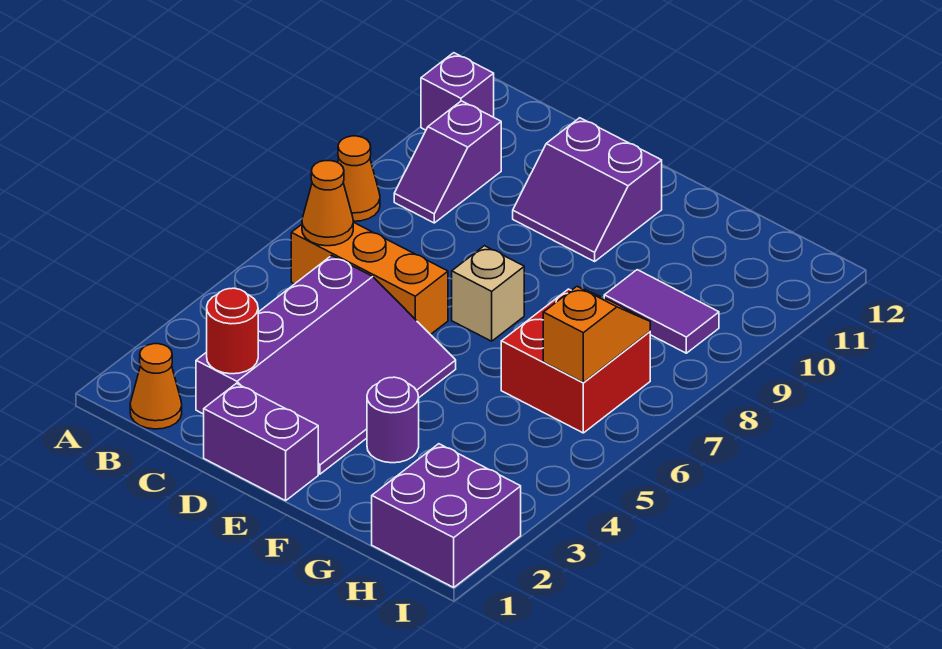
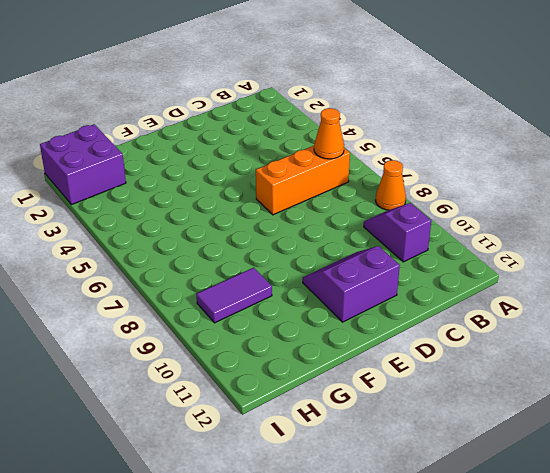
none -> purple brick A11 level 1
none -> orange cone B1 level 1
none -> purple slope C2:E5 level 1 top C

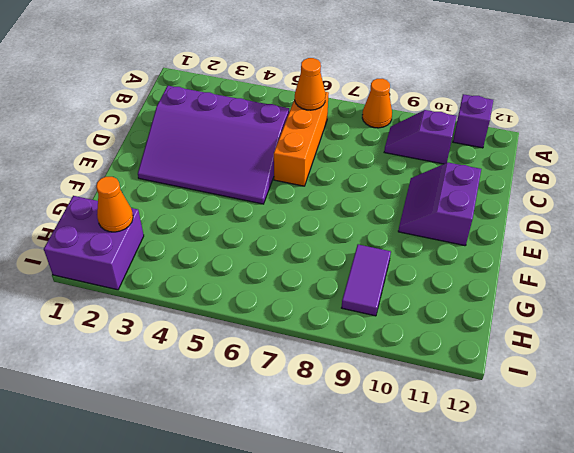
orange cone H2 level 2 -> orange cone B1 level 1
none -> purple brick D1:E1 level 1
none -> tan brick E7 level 1
none -> purple round brick F3 level 1

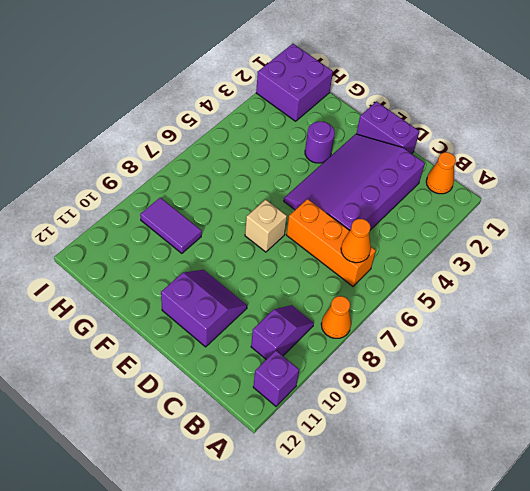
none -> red brick G6:H7 level 1
none -> red round brick C2 level 2
none -> orange slope H6:H7 level 2 top 6

